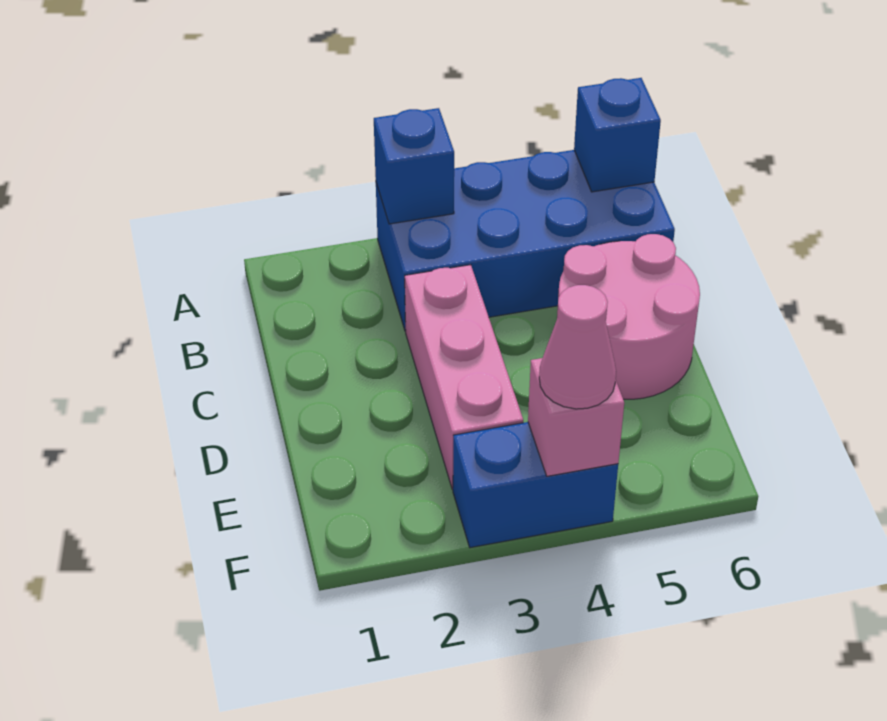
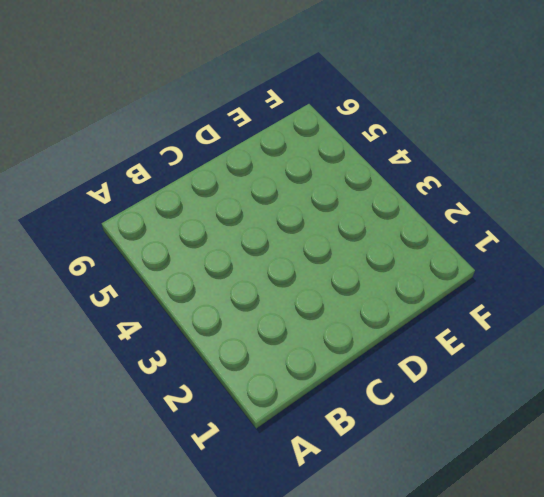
none -> blue brick A3:B6 level 1
none -> pink brick C3:E3 level 1

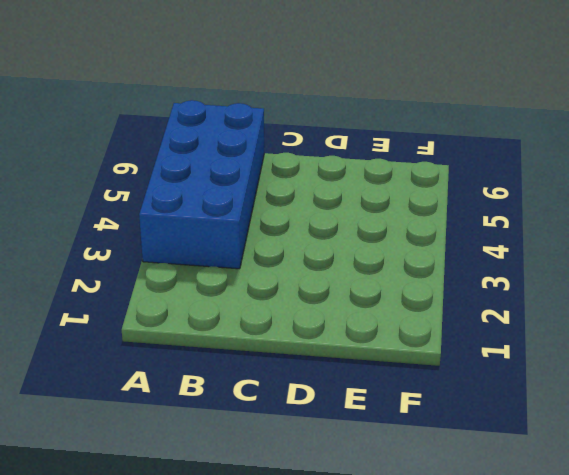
none -> pink brick C3:E3 level 1
none -> pink round brick C5:D6 level 1

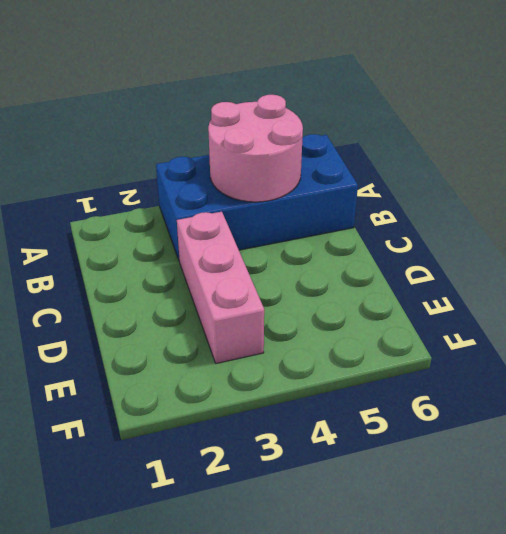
pink round brick A4:B5 level 2 -> pink round brick C5:D6 level 1
none -> blue brick F3:F4 level 1
none -> blue brick A3 level 2

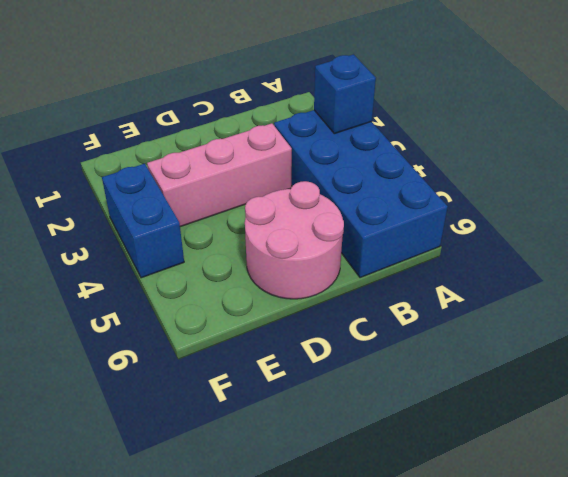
none -> blue brick A6 level 2
none -> pink brick F4 level 2

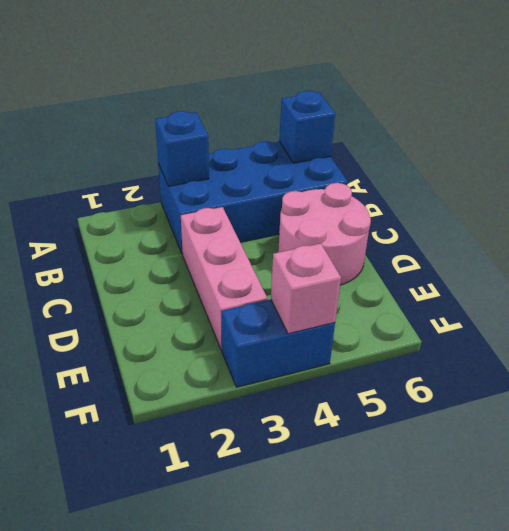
none -> pink cone F4 level 3

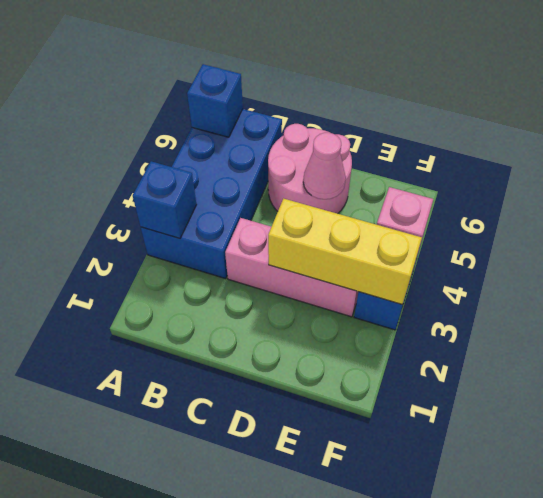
yellow brick D3:F3 level 2 -> none
pink cone D5 level 2 -> pink cone F4 level 3

